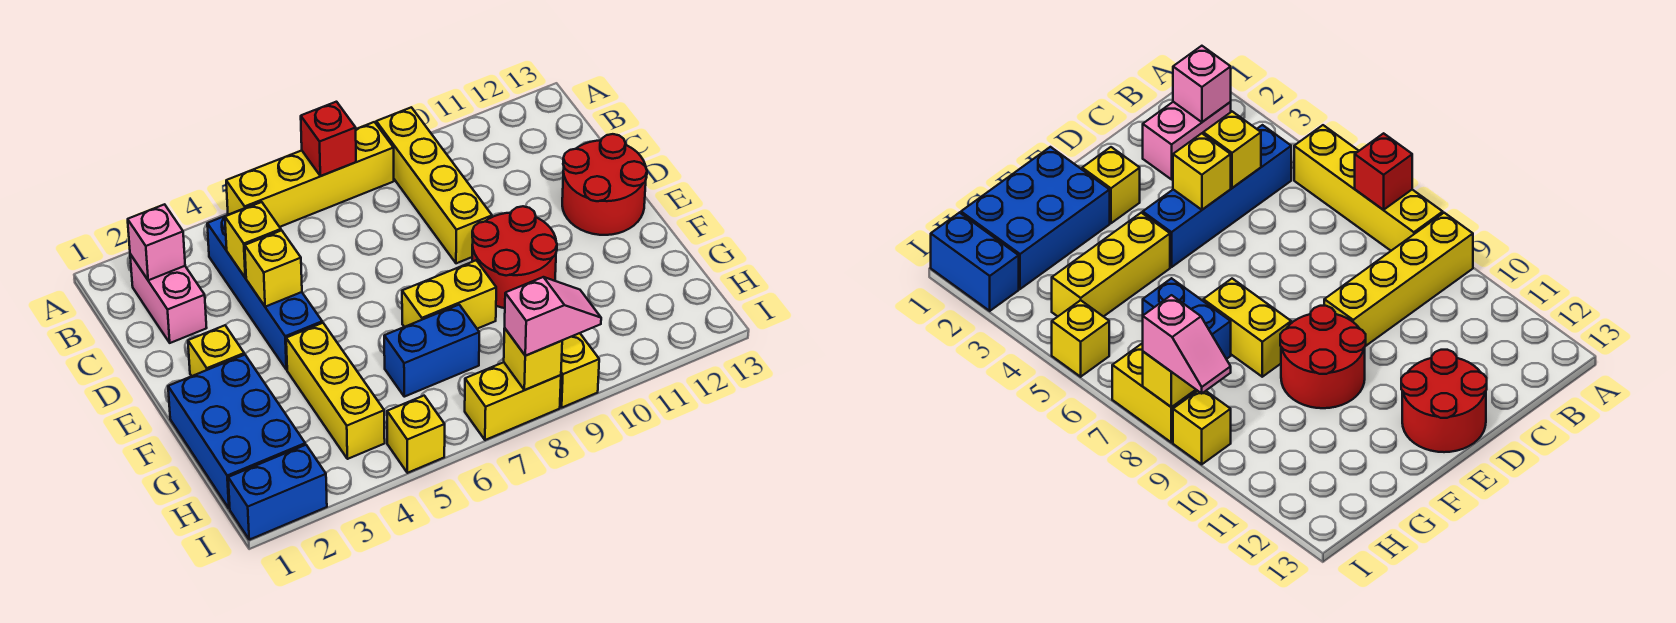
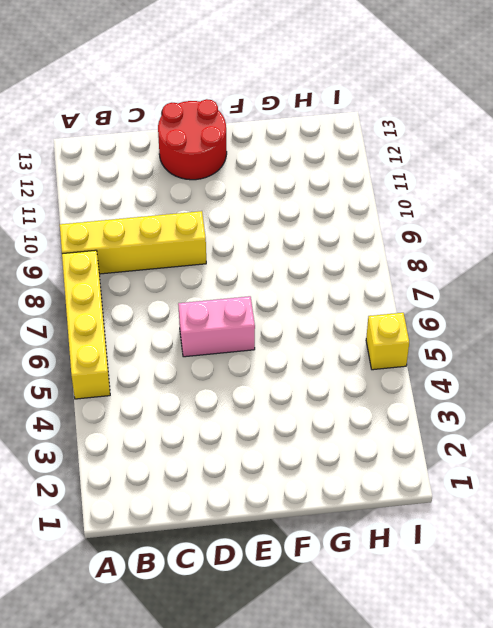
pink brick D6:E6 level 1 -> pink brick B2:C2 level 1
none -> blue brick B4:E4 level 1
none -> yellow brick E2 level 1
none -> red round brick E9:F10 level 1

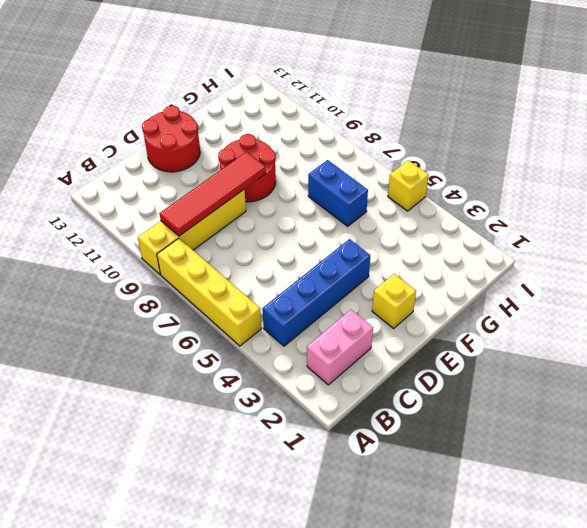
red tile B9:E9 level 2 -> none
none -> blue brick F1:H2 level 1
none -> yellow brick F4:H4 level 1
none -> yellow brick F7:F8 level 1

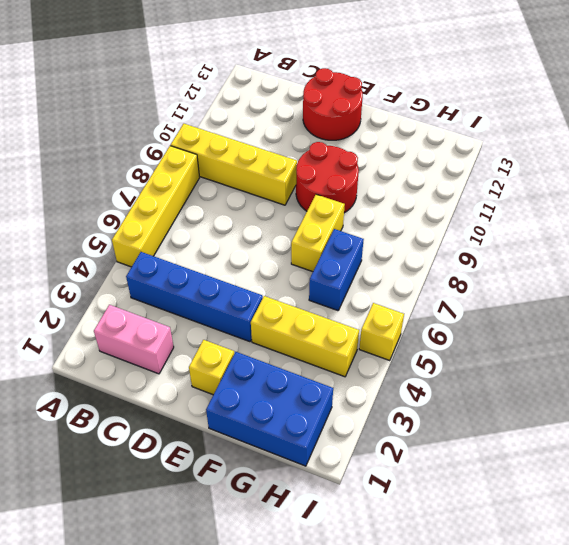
none -> blue brick I1:I2 level 1
none -> yellow brick I7:I8 level 1
none -> yellow brick I9 level 1

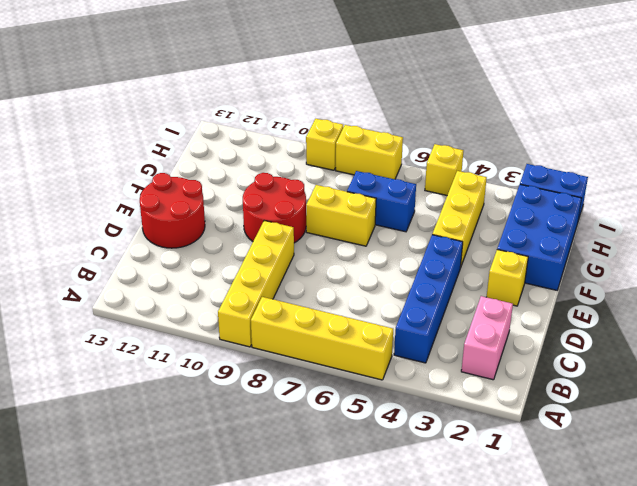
none -> red brick A7 level 2
none -> pink brick B2 level 2
none -> yellow brick C4 level 2

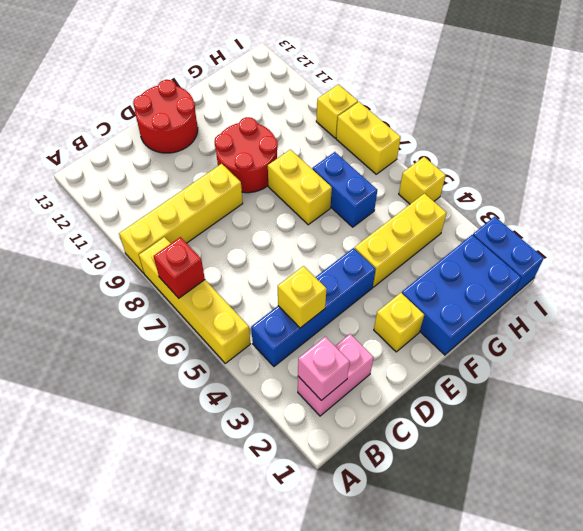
none -> yellow brick D4 level 2
none -> yellow brick I8 level 2
none -> pink slope I8:I9 level 3 top 8

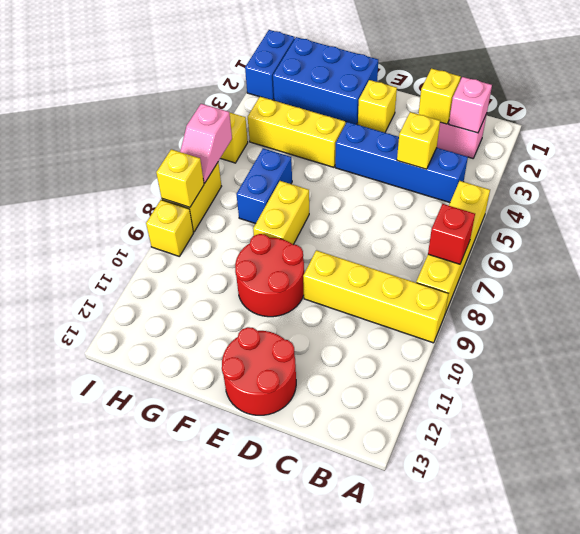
yellow brick C2 level 2 -> yellow brick D4 level 2
pink slope I6:I7 level 2 top 6 -> pink slope I8:I9 level 3 top 8

